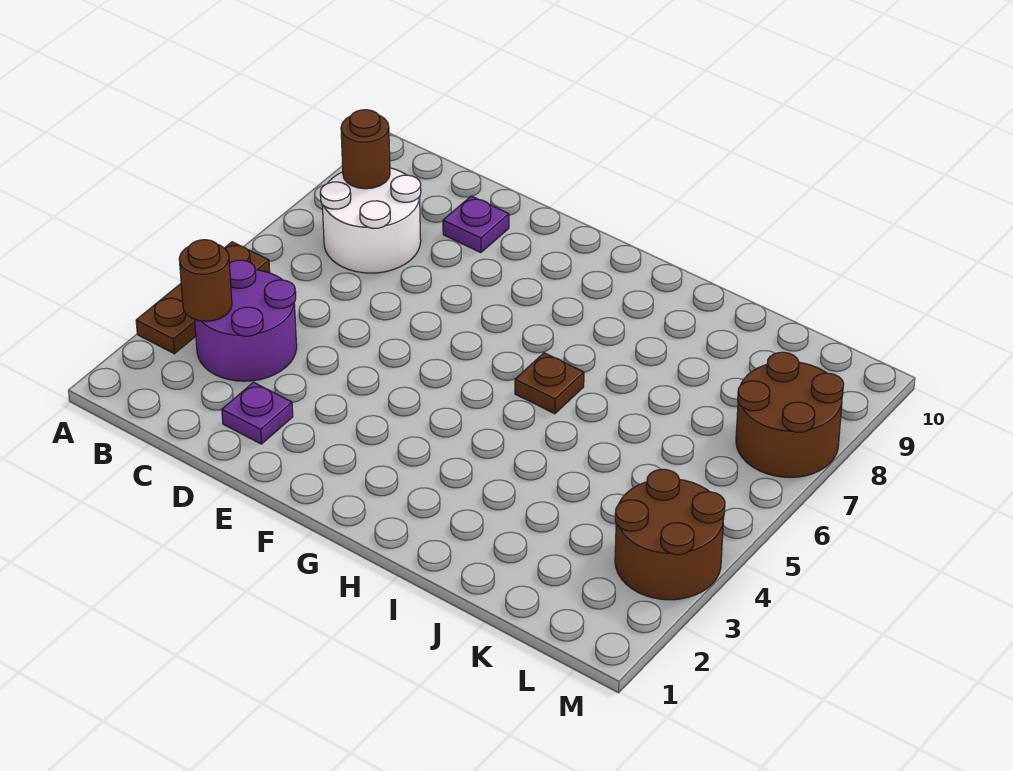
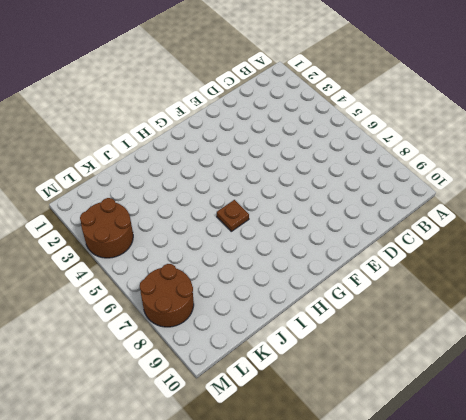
none -> brown plate A3:A5 level 1
none -> purple round brick B3:C4 level 1

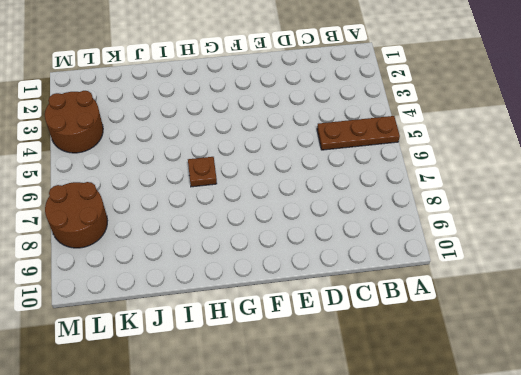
brown plate A5:C5 level 1 -> brown plate A3:A5 level 1
none -> purple round brick B3:C4 level 1
none -> white round brick B7:C8 level 1

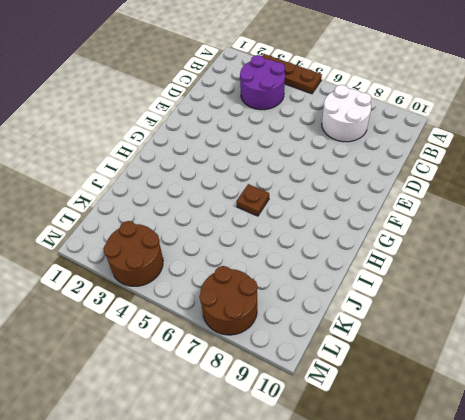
none -> purple plate D2 level 1
none -> purple plate D9 level 1

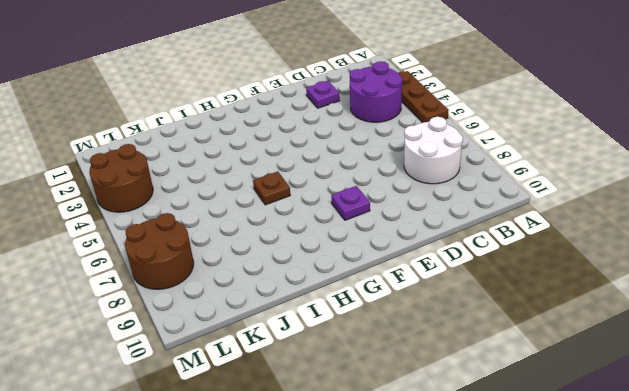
purple plate F8 level 1 -> purple plate D9 level 1
none -> brown round brick B3 level 2
none -> brown round brick B8 level 2

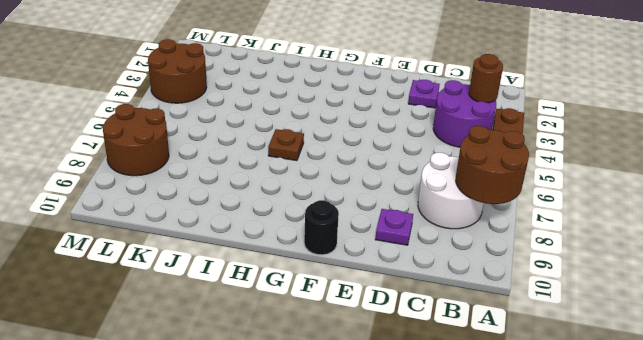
brown round brick A7:B8 level 2 -> brown round brick B8 level 2
black round brick F10 level 1 -> none

